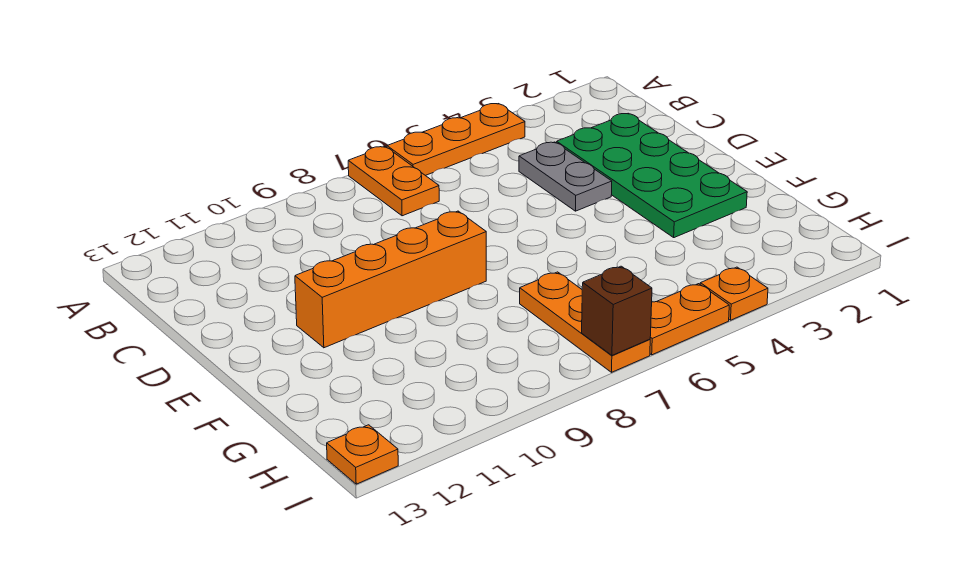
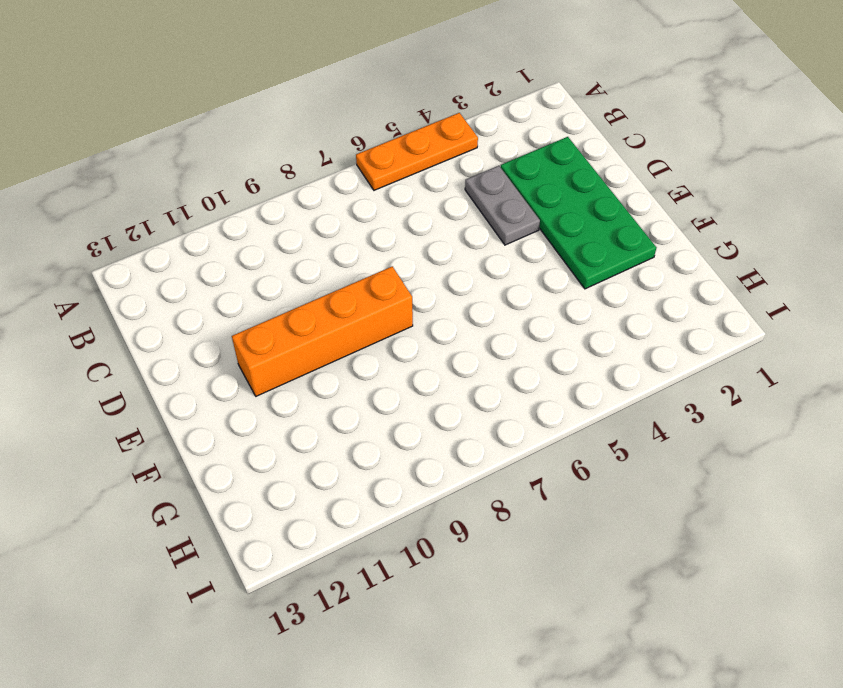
none -> orange plate A7:B7 level 1
none -> orange plate G7:I7 level 1

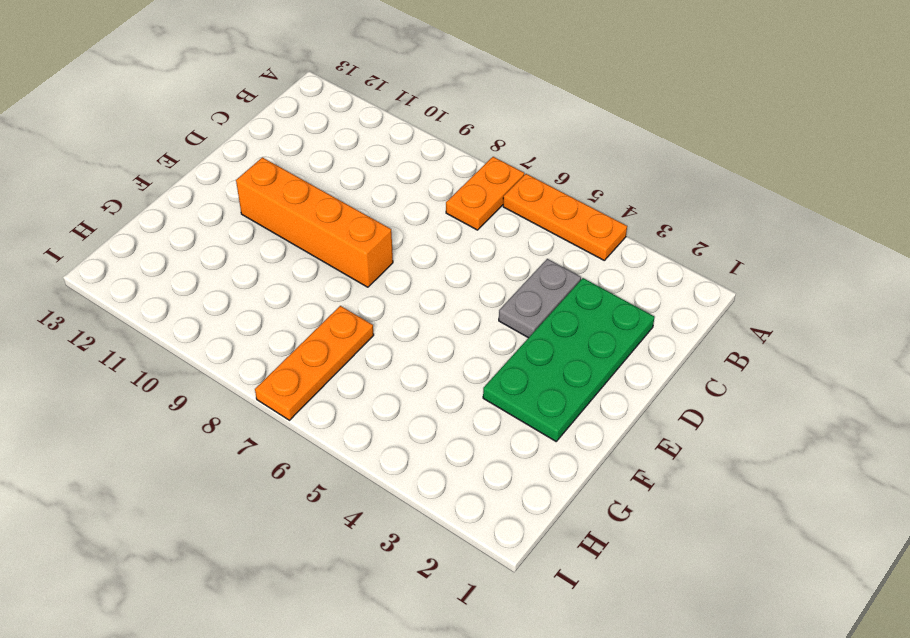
none -> orange plate I4 level 1
none -> orange plate I5:I6 level 1

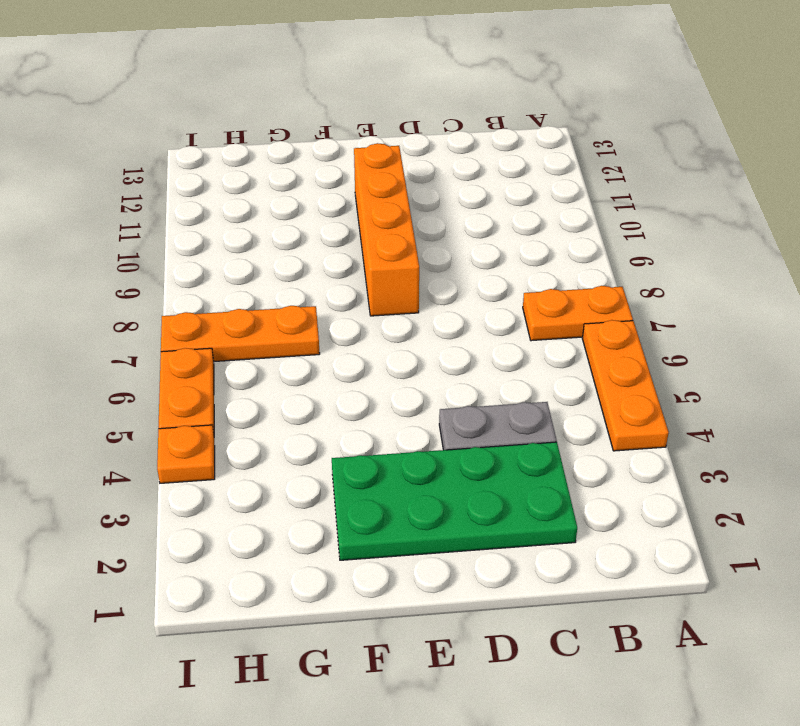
none -> orange plate I13 level 1
none -> brown brick I7 level 2

